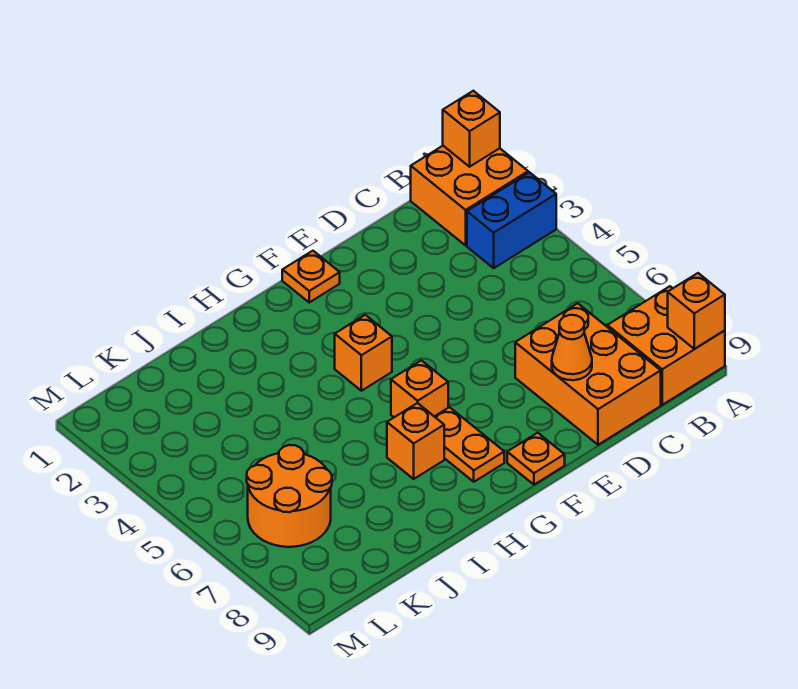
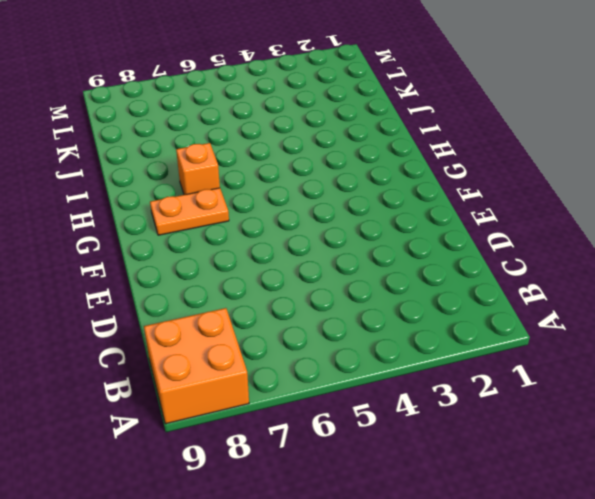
none -> orange brick A1:B2 level 1
none -> blue brick A3:B3 level 1
none -> orange brick C7:D9 level 1

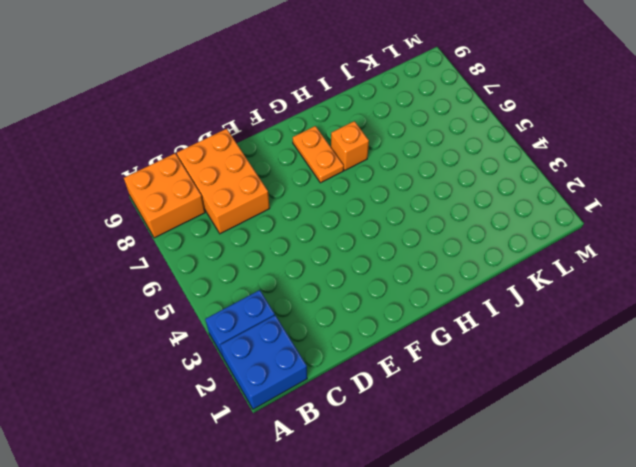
blue brick A1:B2 level 1 -> orange brick A1:B2 level 1
none -> orange plate F1 level 1
none -> orange plate F9 level 1
none -> orange brick G4 level 1

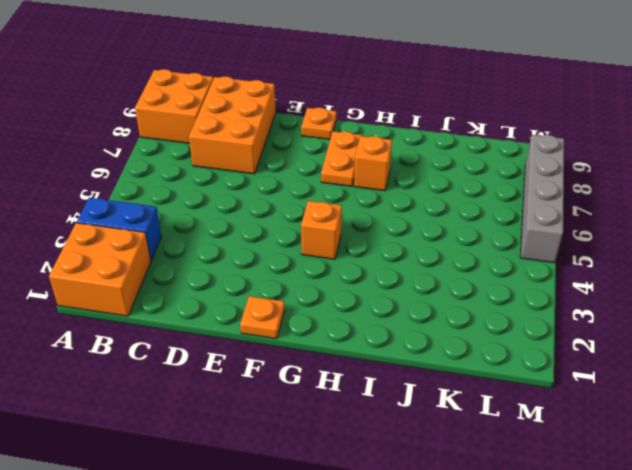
grey brick M5:M8 level 1 -> none
none -> orange brick G6 level 1
none -> orange round brick K6:L7 level 1
none -> orange brick A1 level 2

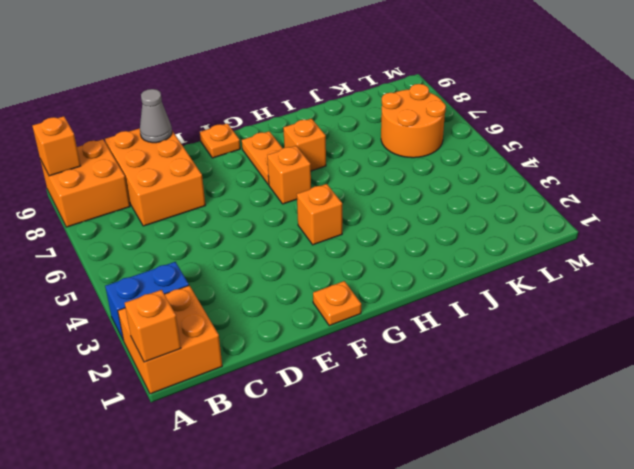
grey cone D9 level 2 -> none
none -> orange cone D8 level 2

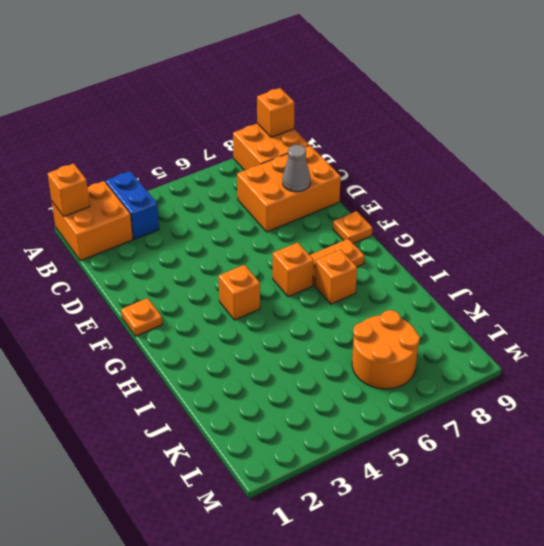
grey cone D8 level 2 -> orange cone D8 level 2

